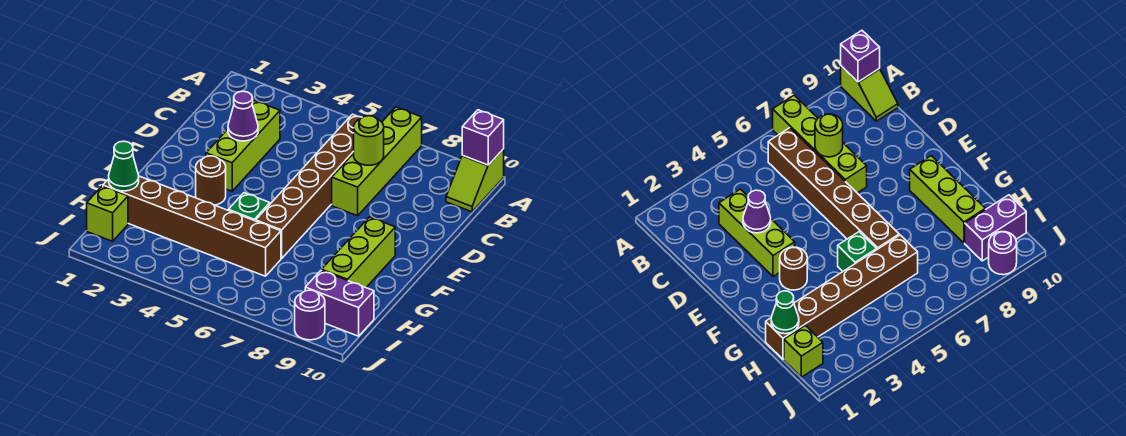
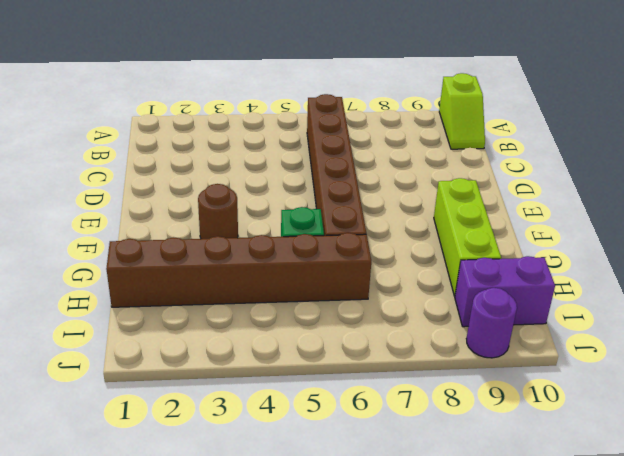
none -> lime brick A7:D7 level 1
none -> lime brick C3:E3 level 1
none -> lime brick I1 level 1

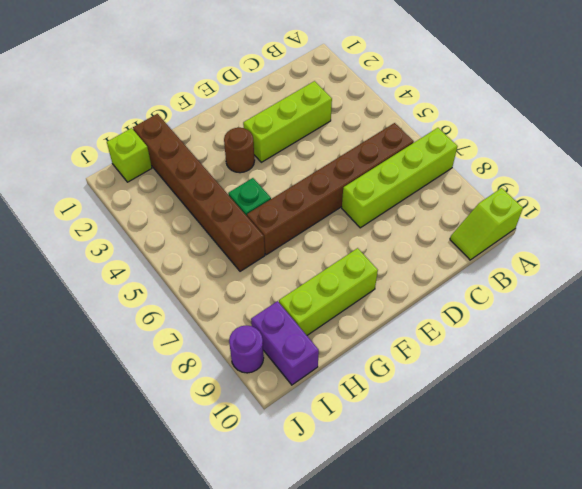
none -> purple brick A10 level 2
none -> lime round brick C7 level 2
none -> purple cone D3 level 2

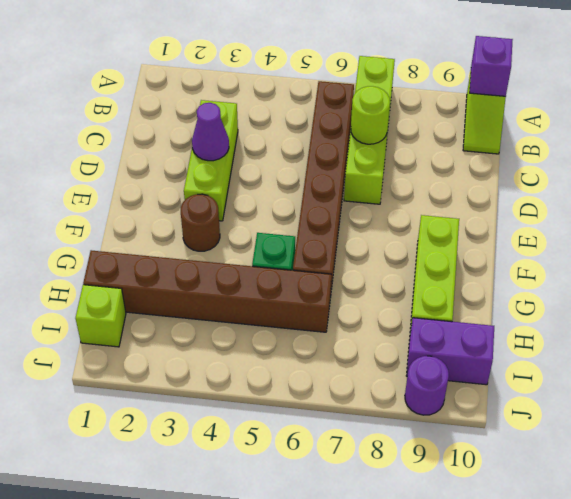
none -> green cone H1 level 2

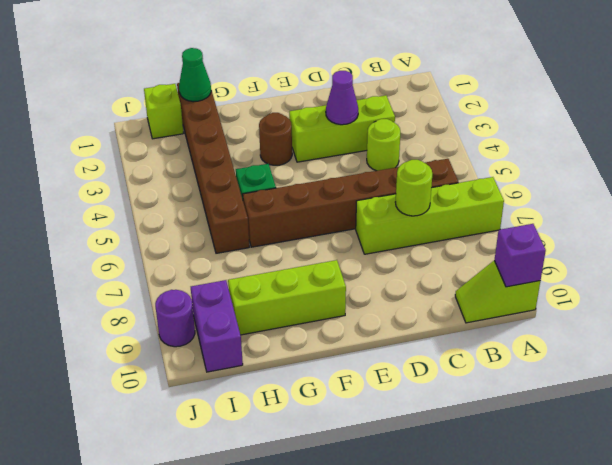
lime round brick C4 level 1 -> none

